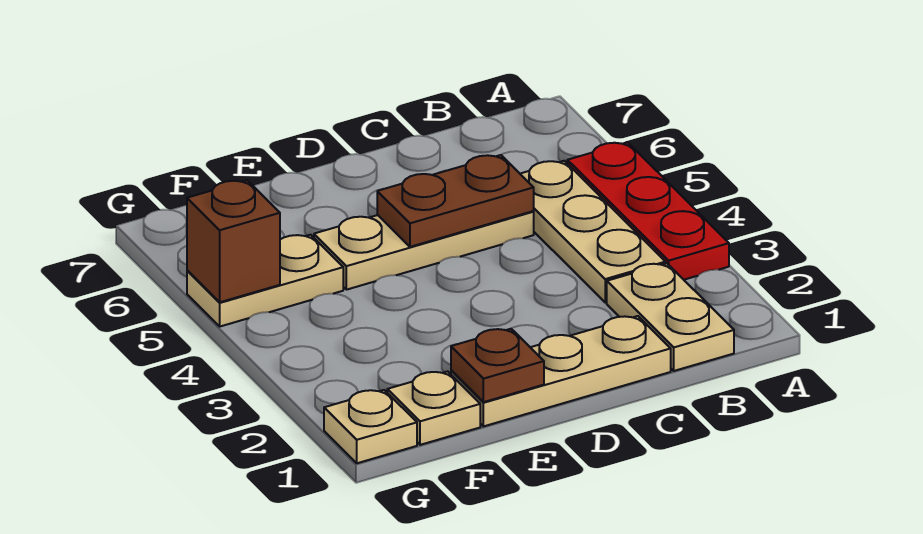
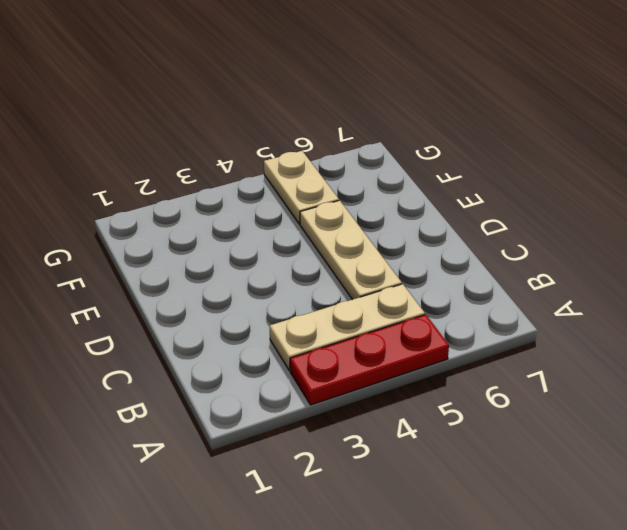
none -> tan plate B1:B2 level 1
none -> tan plate C1:E1 level 1

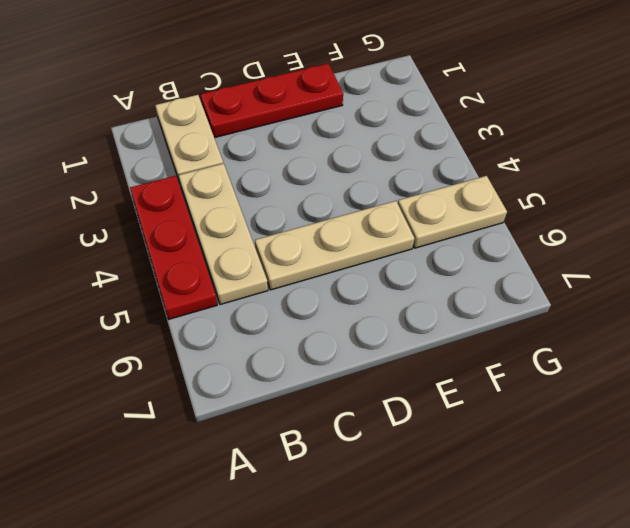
red plate C1:E1 level 1 -> tan plate C1:E1 level 1
none -> tan plate F1 level 1
none -> tan plate G1 level 1

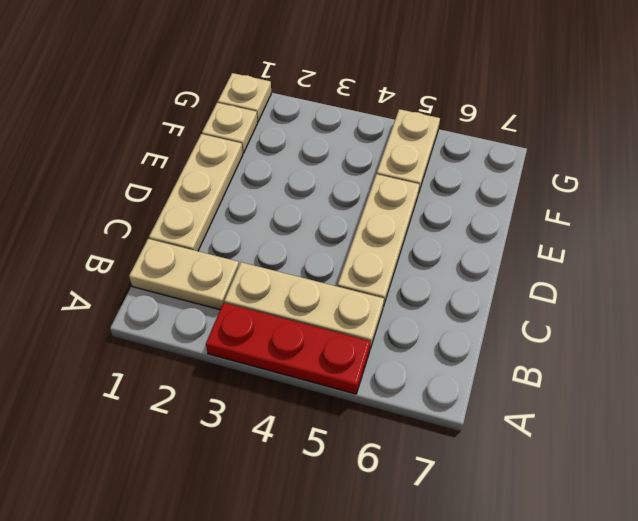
none -> brown plate C5:D5 level 2
none -> brown plate E1 level 2

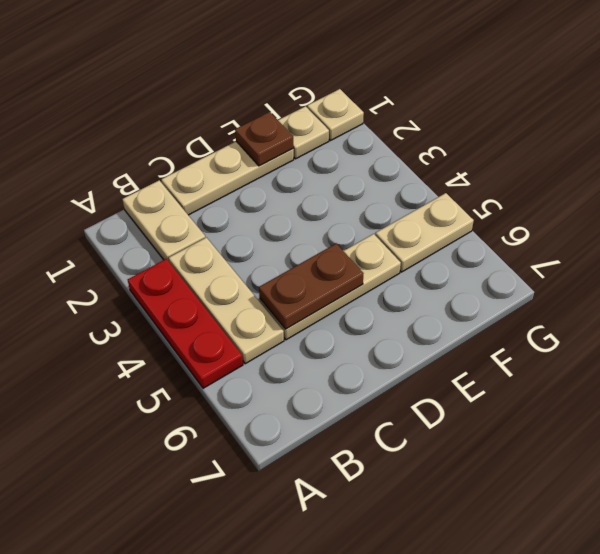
none -> brown brick G5 level 2

